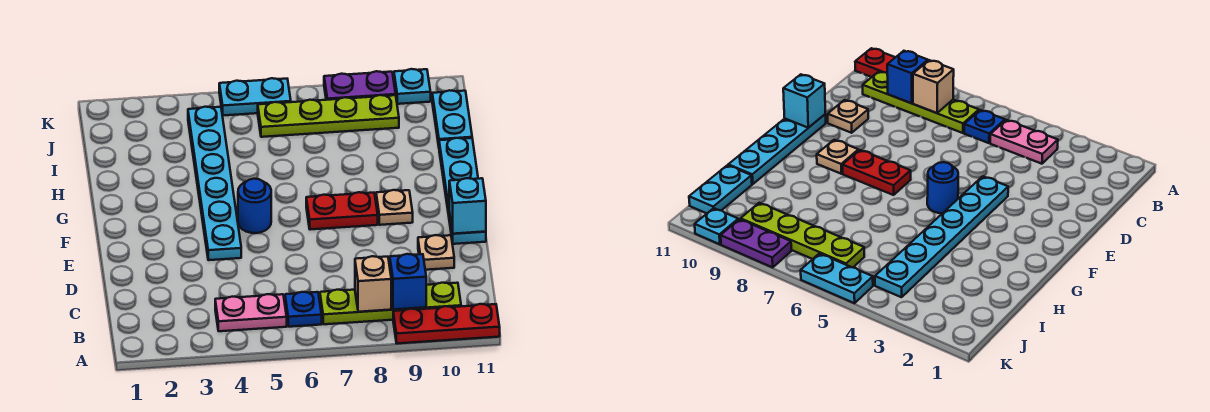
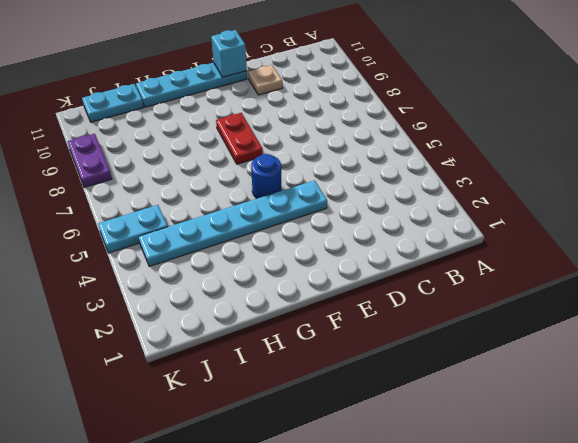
cyan plate J5:K5 level 1 -> cyan plate K5:K6 level 1
none -> red plate A9:A11 level 1
none -> pink plate B4:B5 level 1
none -> blue plate B6 level 1

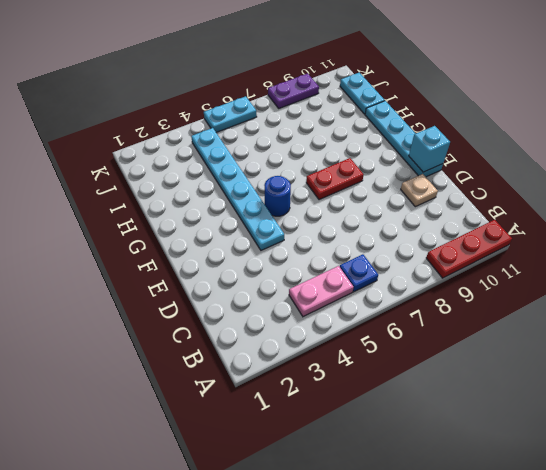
none -> lime plate B7:B10 level 1
none -> tan plate F9 level 1
none -> lime plate J6:J9 level 1

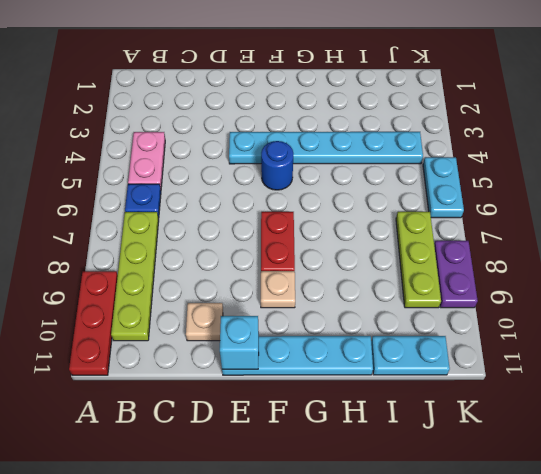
lime plate J7:J9 level 1 -> lime plate J6:J9 level 1
none -> cyan plate K10 level 1
none -> tan brick B8 level 2
none -> blue brick B9 level 2

